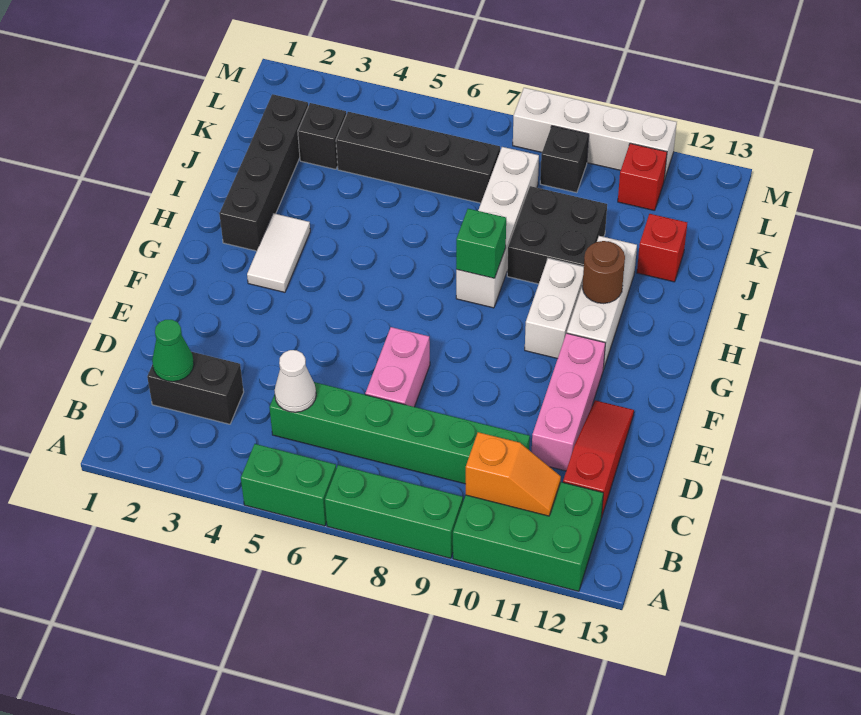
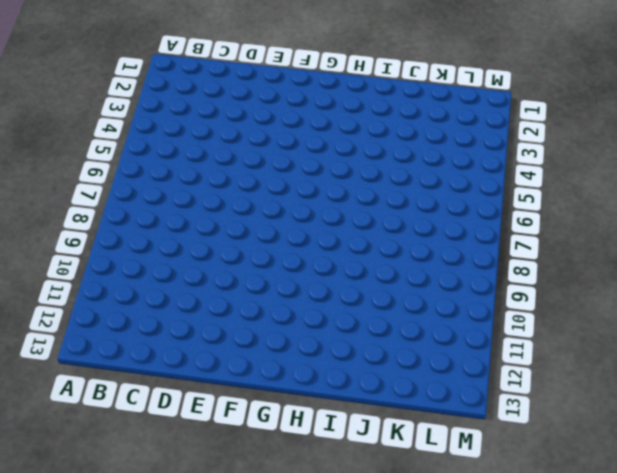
none -> green brick A5:A6 level 1
none -> green brick A7:A9 level 1
none -> green brick A10:B12 level 1

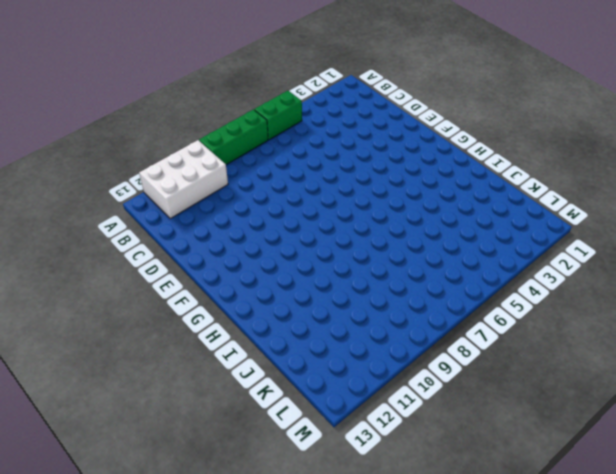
white brick A10:B12 level 1 -> green brick A10:B12 level 1
none -> black brick C2:C3 level 1
none -> green brick C5:C10 level 1
none -> red slope C12:E12 level 1 top C

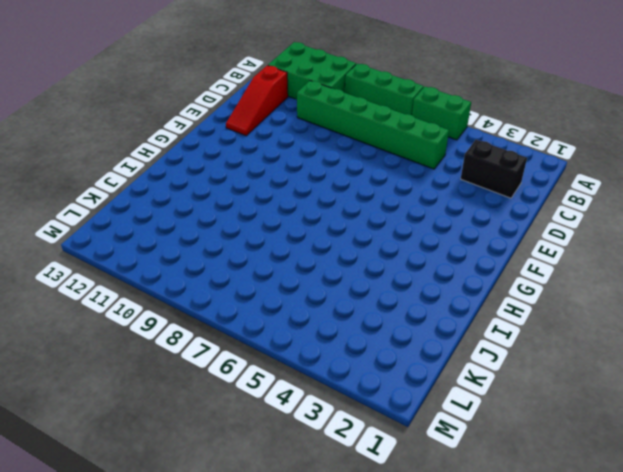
none -> pink brick D7:E7 level 1
none -> pink brick D11:F11 level 1
none -> white tile G3:H3 level 1

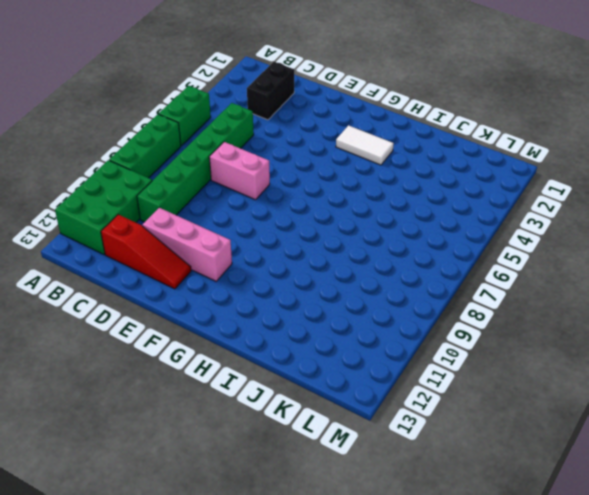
none -> white brick G10:H10 level 1
none -> white brick G11:I11 level 1
none -> black brick H2:K2 level 1

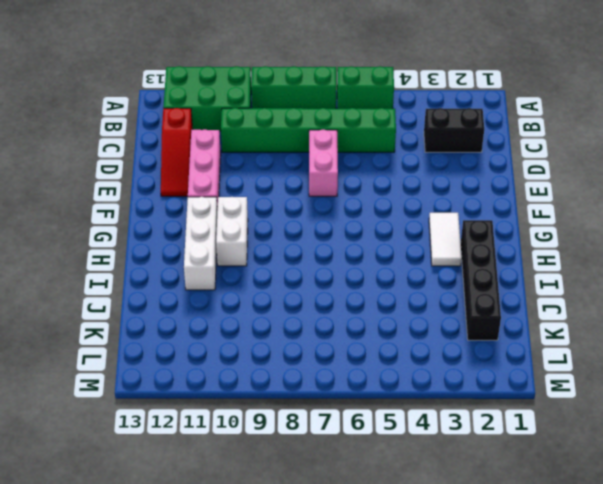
none -> white brick H8:K8 level 1
none -> black brick I9:J10 level 1
none -> red brick J12 level 1

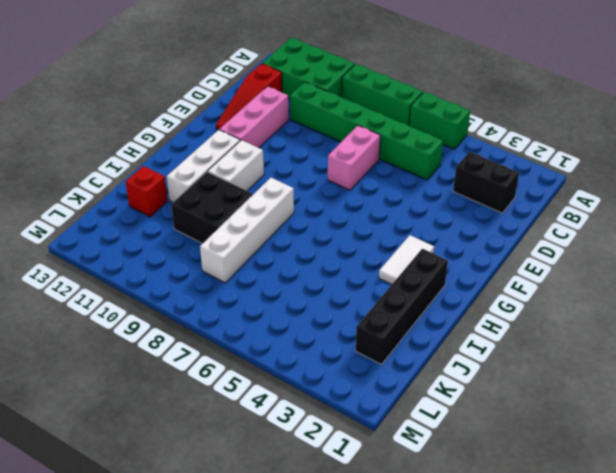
none -> black brick K3 level 1
none -> black brick K4:K7 level 1
none -> black brick L9 level 1

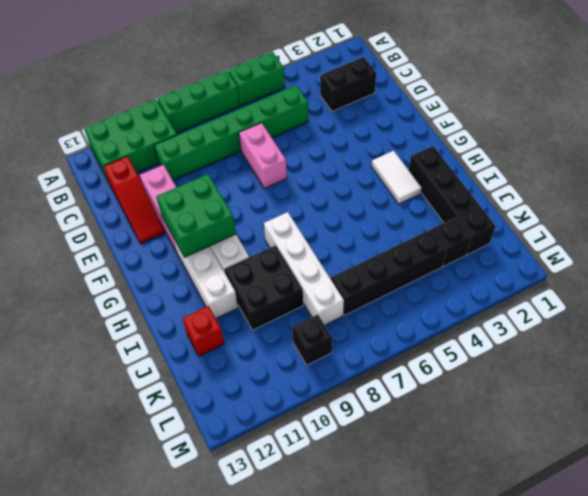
green brick F10:G11 level 2 -> none
none -> red brick L11 level 1
none -> white brick M8:M11 level 1
none -> orange slope B10:B11 level 2 top 10

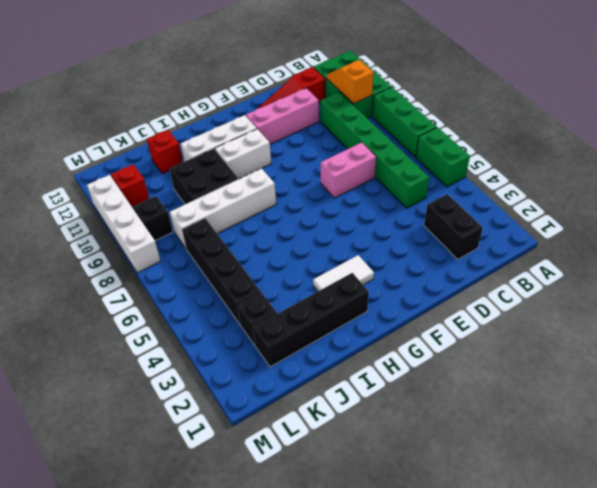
none -> green cone C2 level 2
none -> white cone C5 level 2
none -> green brick H8 level 2

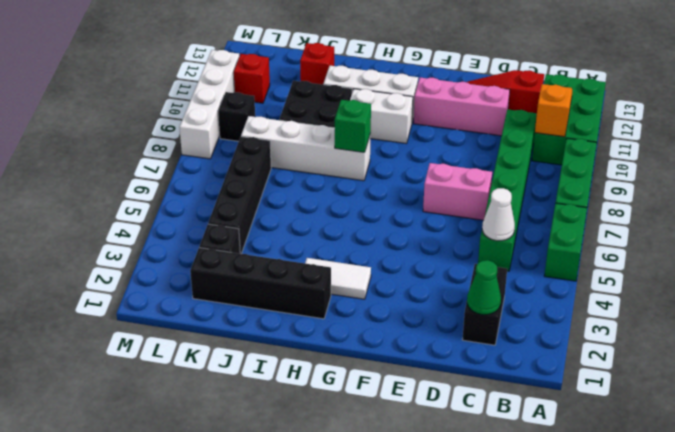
none -> brown round brick H11 level 2

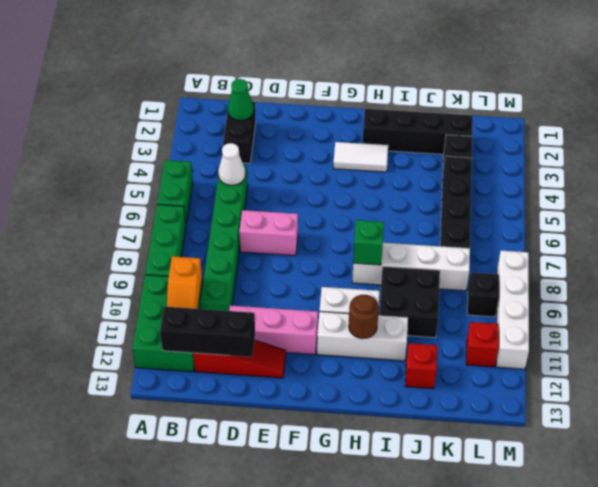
black brick B12:D12 level 2 -> none

